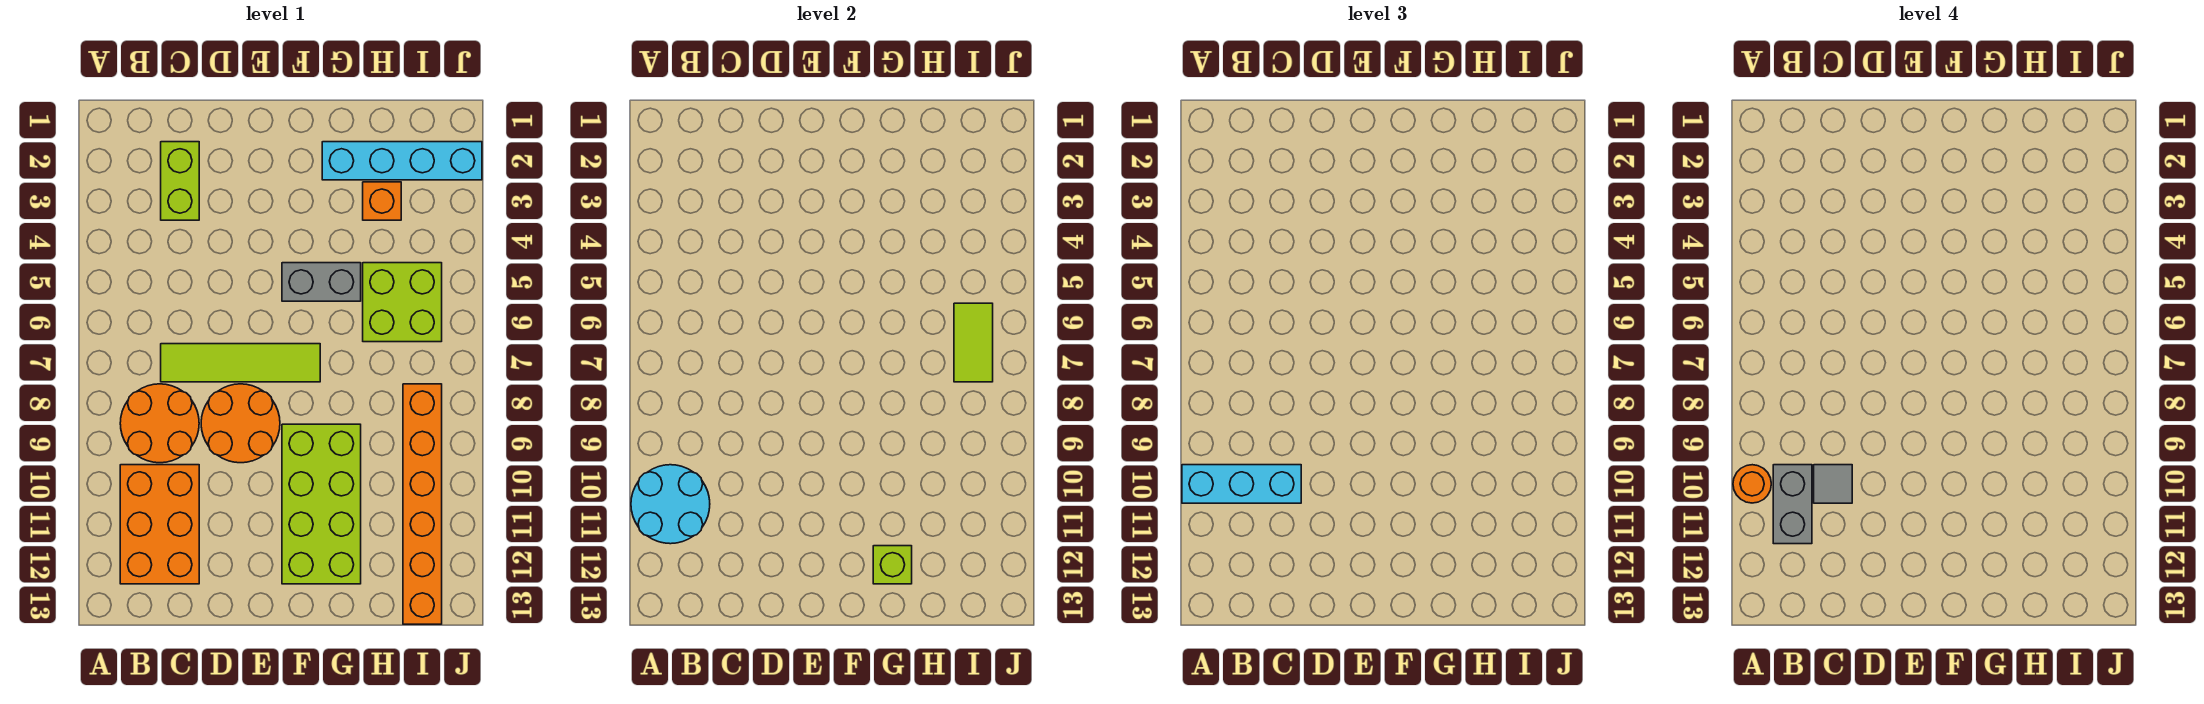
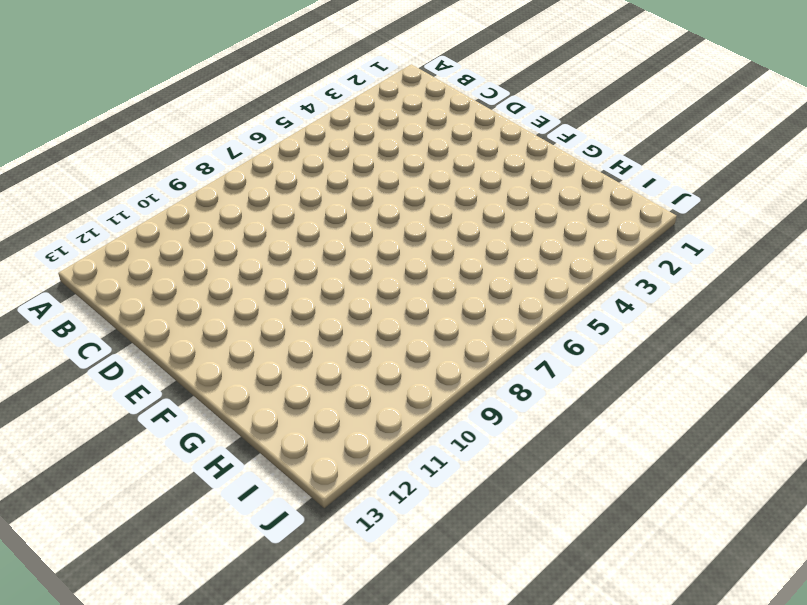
none -> orange round brick B8:C9 level 1
none -> orange brick B10:C12 level 1
none -> lime brick C2:C3 level 1

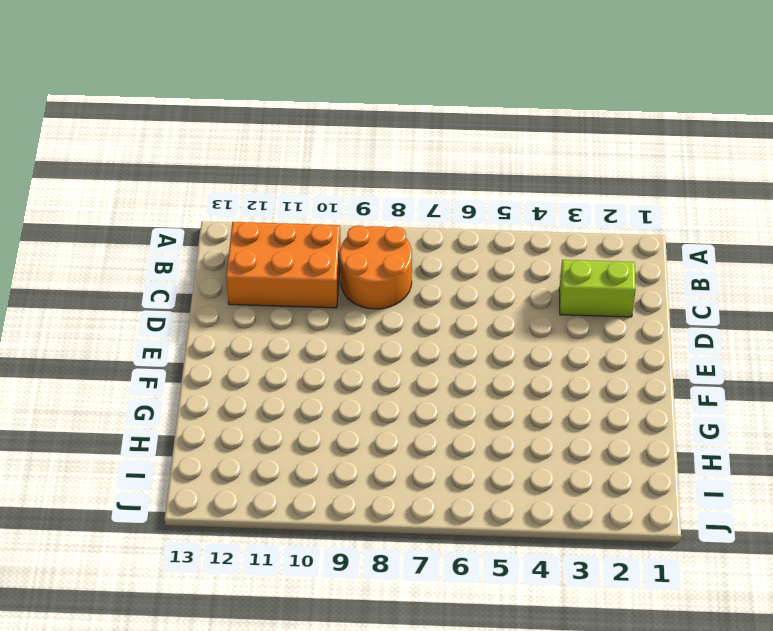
none -> lime tile C7:F7 level 1
none -> orange round brick D8:E9 level 1
none -> grey brick F5:G5 level 1

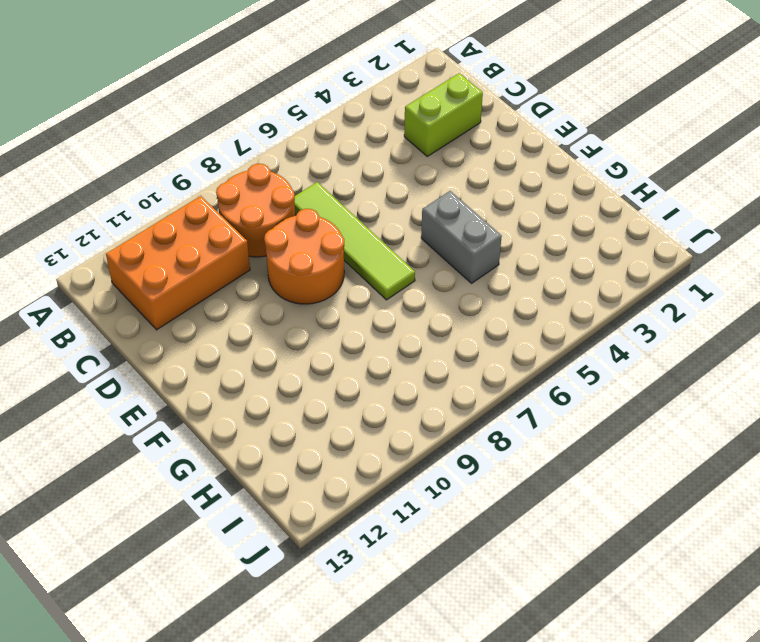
none -> lime brick F9:G12 level 1
none -> cyan brick G2:J2 level 1
none -> orange brick H3 level 1

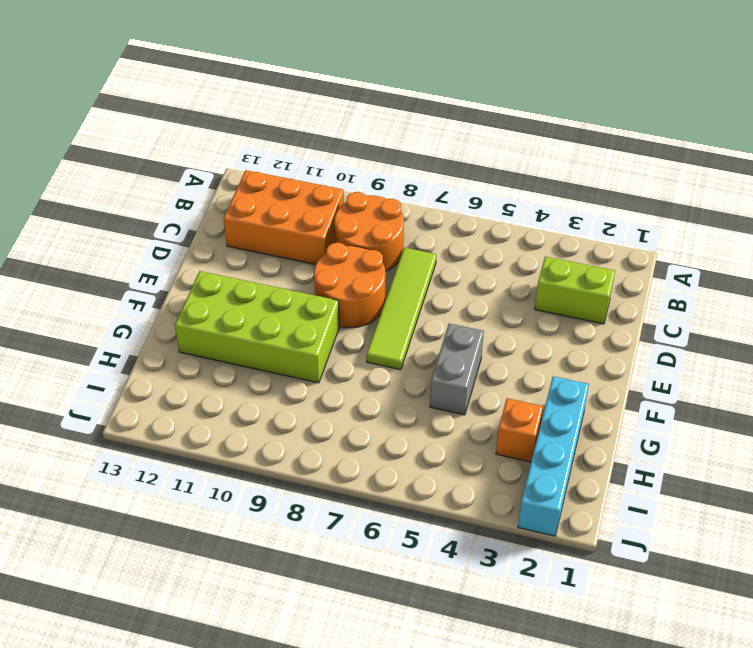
none -> lime brick H5:I6 level 1
none -> orange brick I8:I13 level 1
none -> cyan round brick A10:B11 level 2

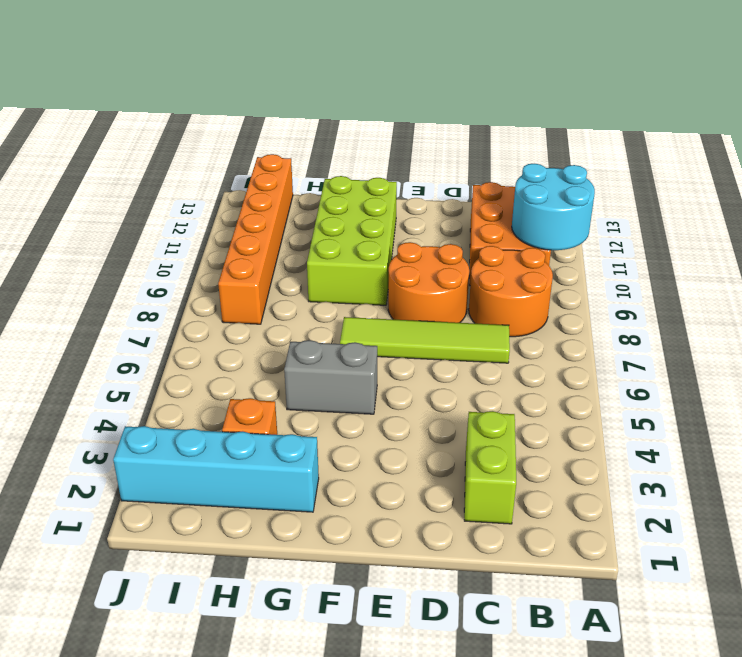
none -> lime brick H5:I6 level 1
none -> lime brick G12 level 2
none -> lime tile I6:I7 level 2

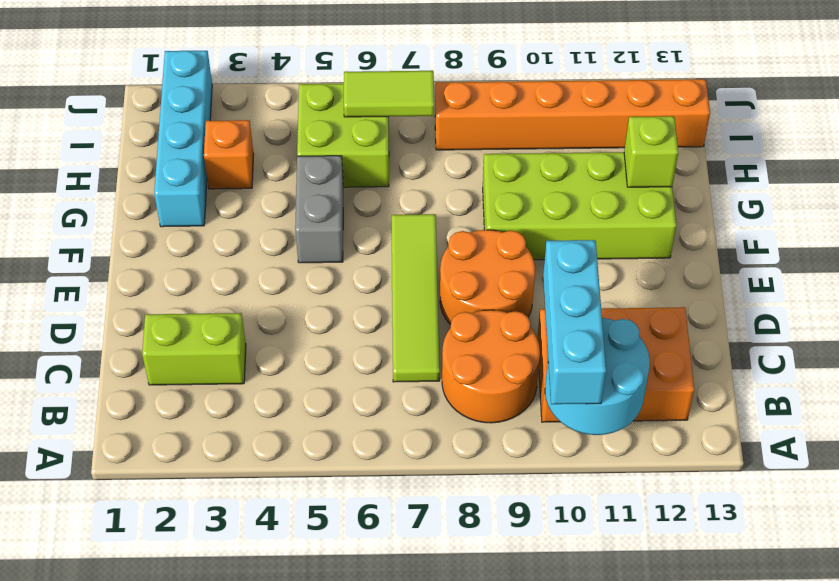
none -> orange round brick A10 level 4
none -> grey brick B10:B11 level 4
none -> grey tile C10 level 4

